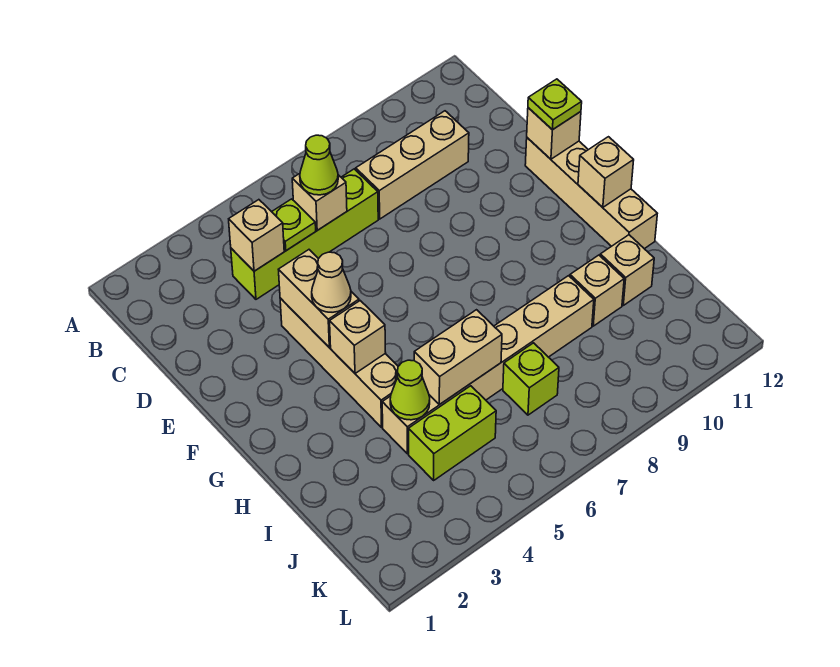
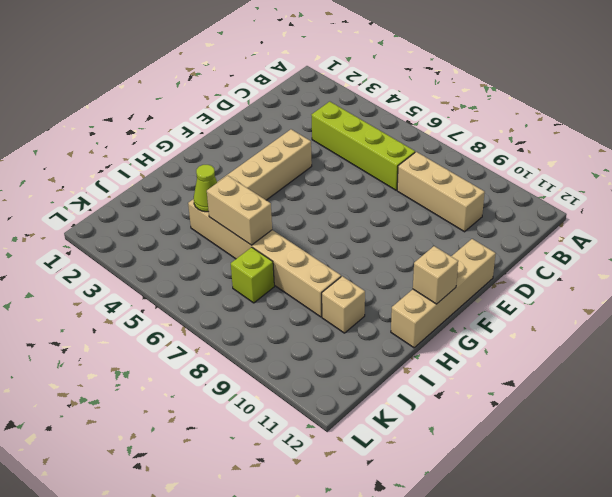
none -> tan brick I11 level 1
none -> lime brick J4:J5 level 1
none -> tan brick C4 level 2

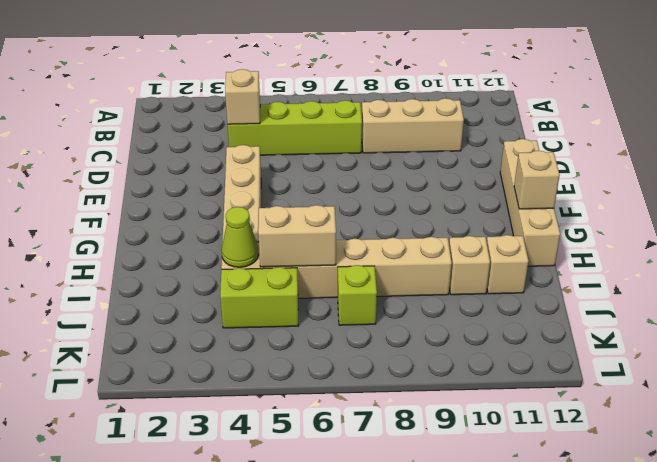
none -> lime plate C5 level 2
none -> tan brick C6 level 2
none -> tan brick E4:F4 level 2

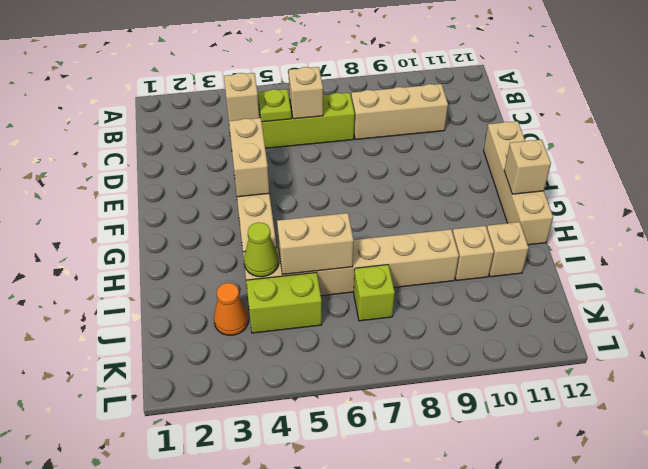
orange cone J3 level 1 -> none
none -> tan brick E12 level 2
none -> tan brick G4 level 2
none -> lime cone C6 level 3

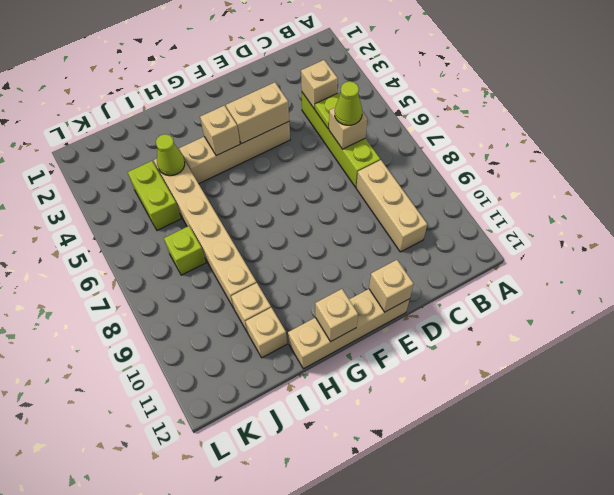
none -> tan brick I5:I6 level 2
none -> lime plate E12 level 3
none -> tan cone F4 level 3

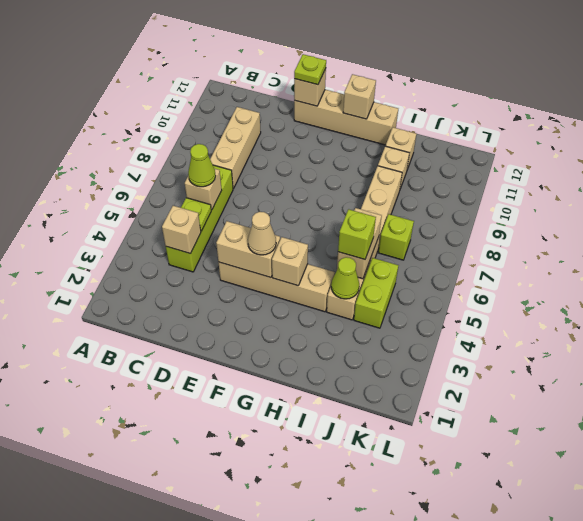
lime brick I5 level 3 -> none

